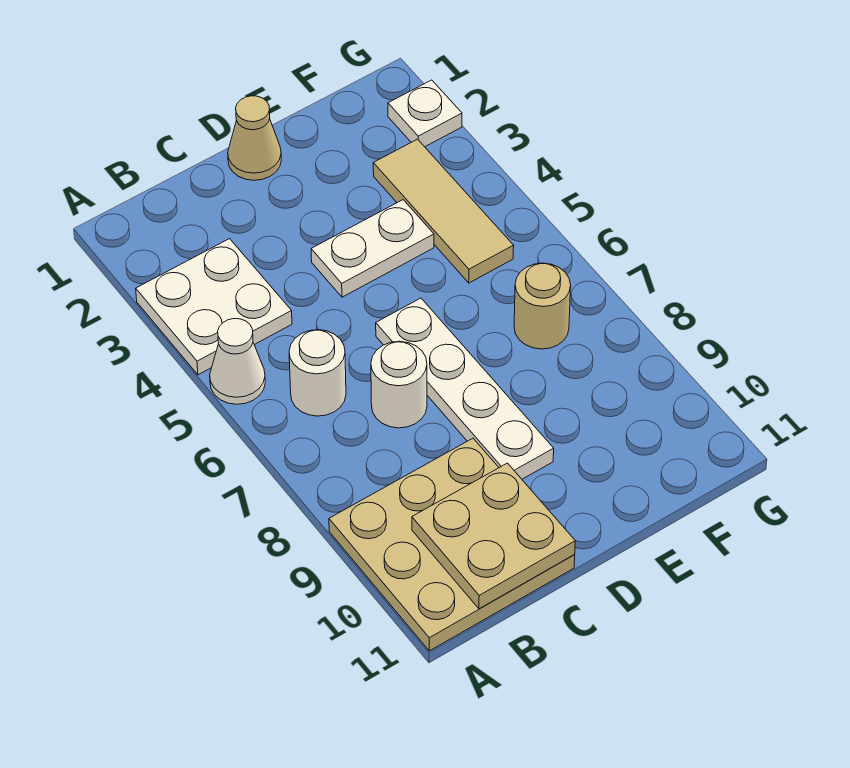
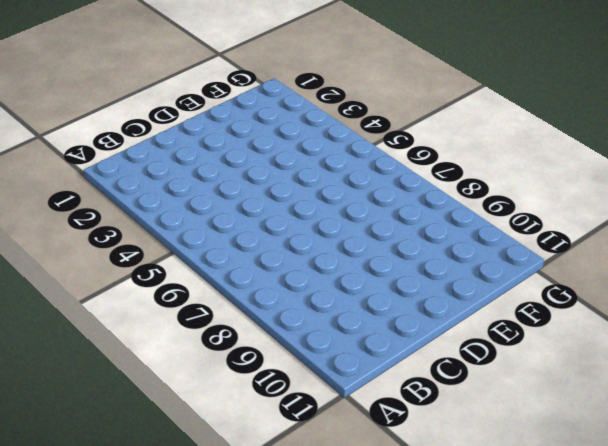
none -> white plate A3:B4 level 1
none -> white cone A5 level 1
none -> tan plate A9:C11 level 1

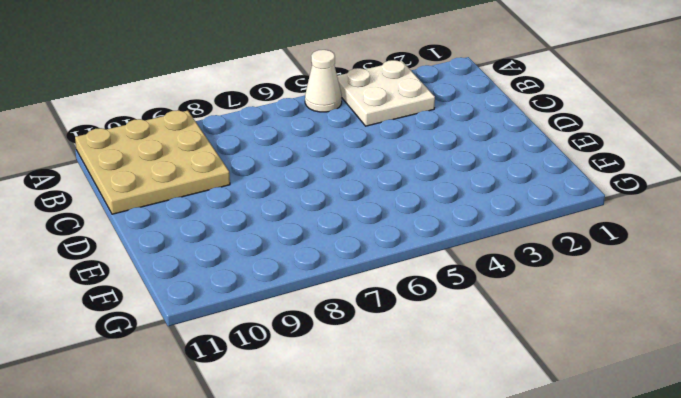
none -> white round brick B6 level 1
none -> white round brick C7 level 1
none -> tan cone D1 level 1

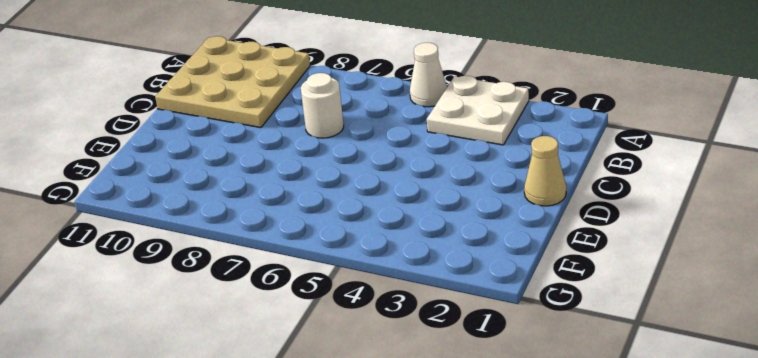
none -> white round brick B6 level 1
none -> white plate D4:E4 level 1
none -> white plate D6:D9 level 1

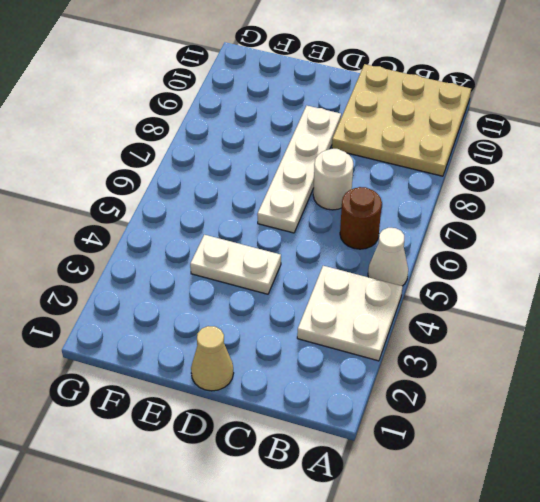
brown round brick B6 level 1 -> white round brick B6 level 1
none -> tan tile F3:F5 level 1
none -> tan round brick F7 level 1
none -> white plate G2 level 1

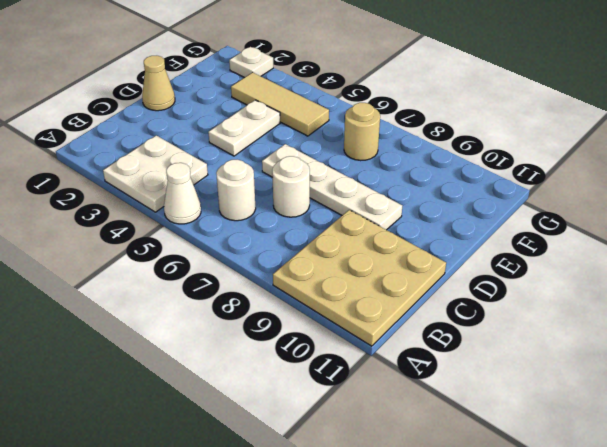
none -> tan plate B10:C11 level 2

